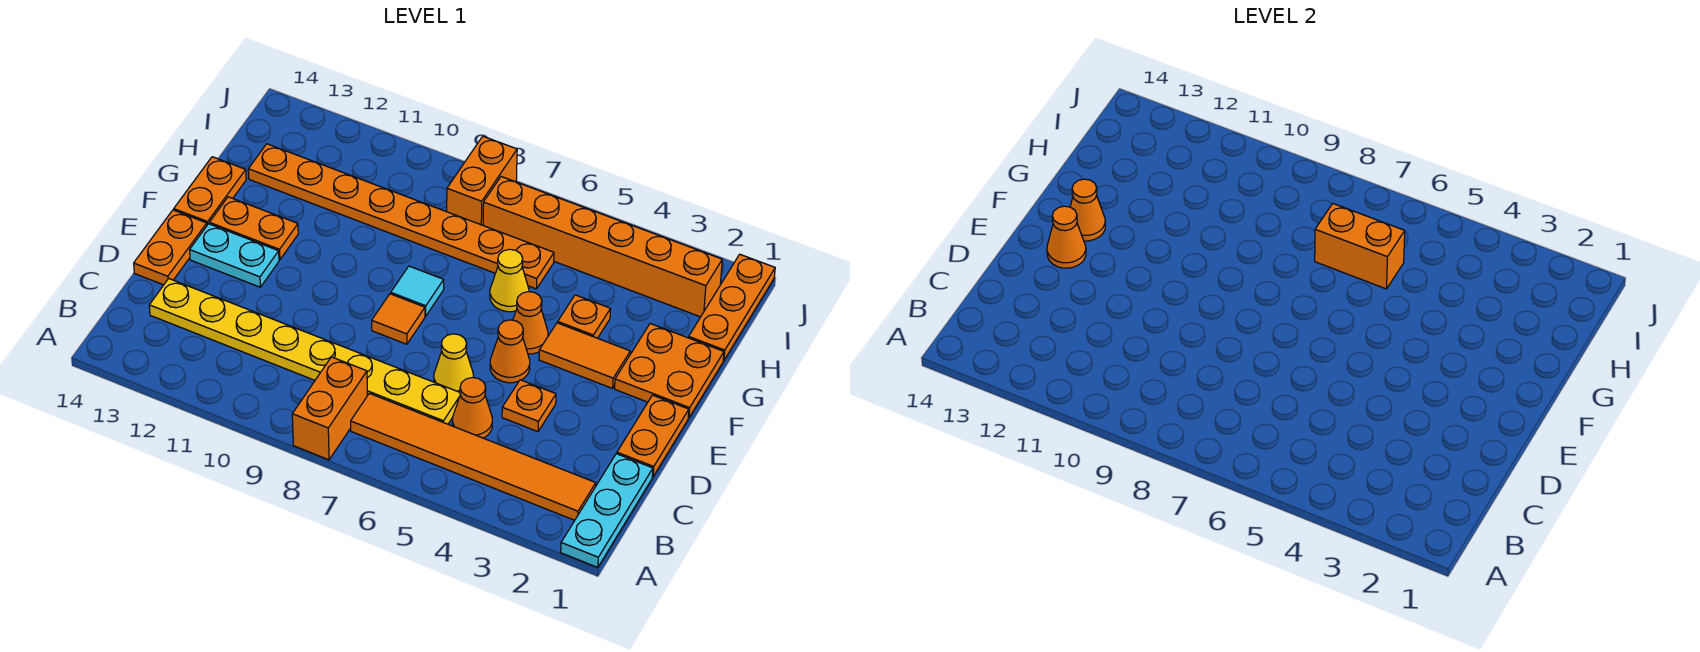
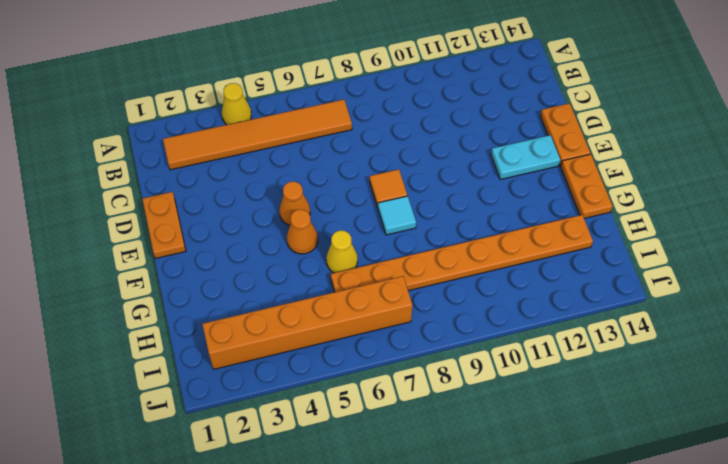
yellow cone A4 level 1 -> yellow cone D6 level 1
none -> cyan plate A1:C1 level 1
none -> orange brick A8:B8 level 1
none -> orange cone C5 level 1

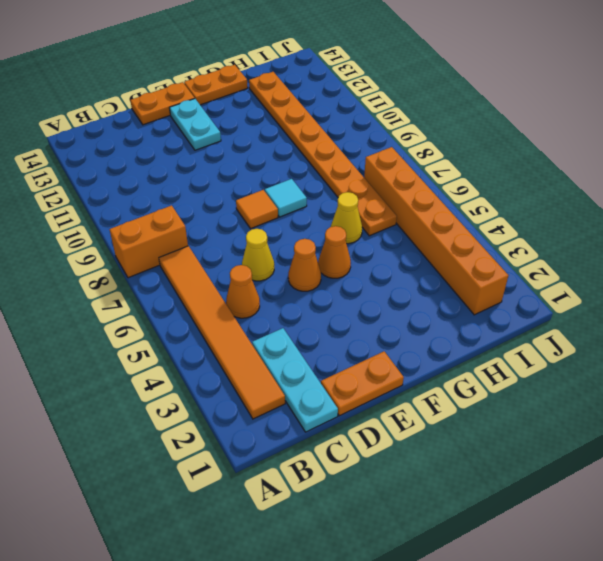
cyan plate C1:C3 level 1 -> cyan plate A1:C1 level 1
none -> yellow plate C6:C13 level 1
none -> orange plate D4 level 1
none -> orange plate F1:G2 level 1

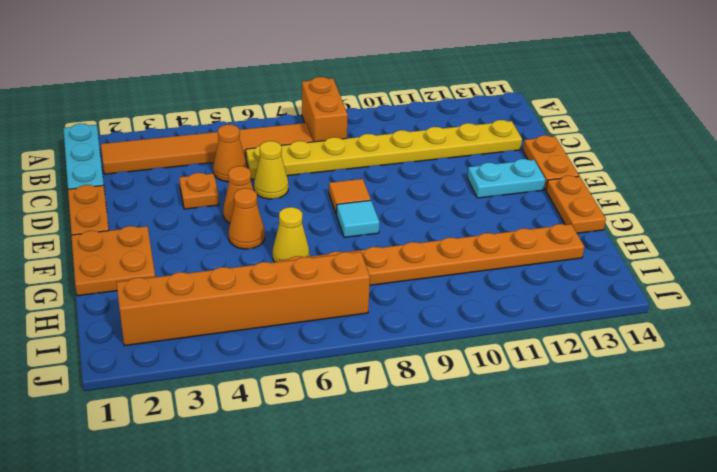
none -> orange tile F3:F4 level 1
none -> orange plate F12:F13 level 1
none -> orange plate G4 level 1

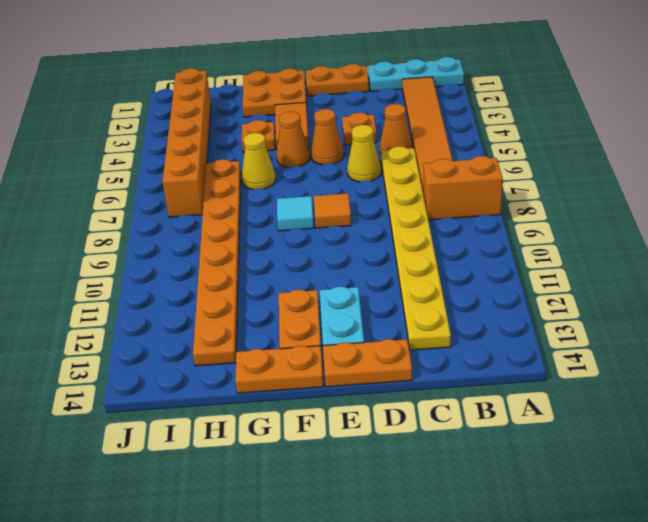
none -> orange plate H1:J1 level 1
none -> orange brick I8:J8 level 1
none -> orange cone E13 level 2

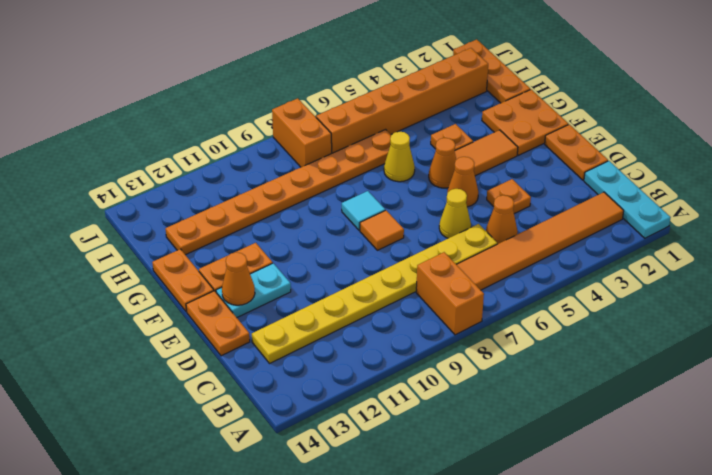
none -> orange cone F13 level 2
none -> orange brick H6:H7 level 2

